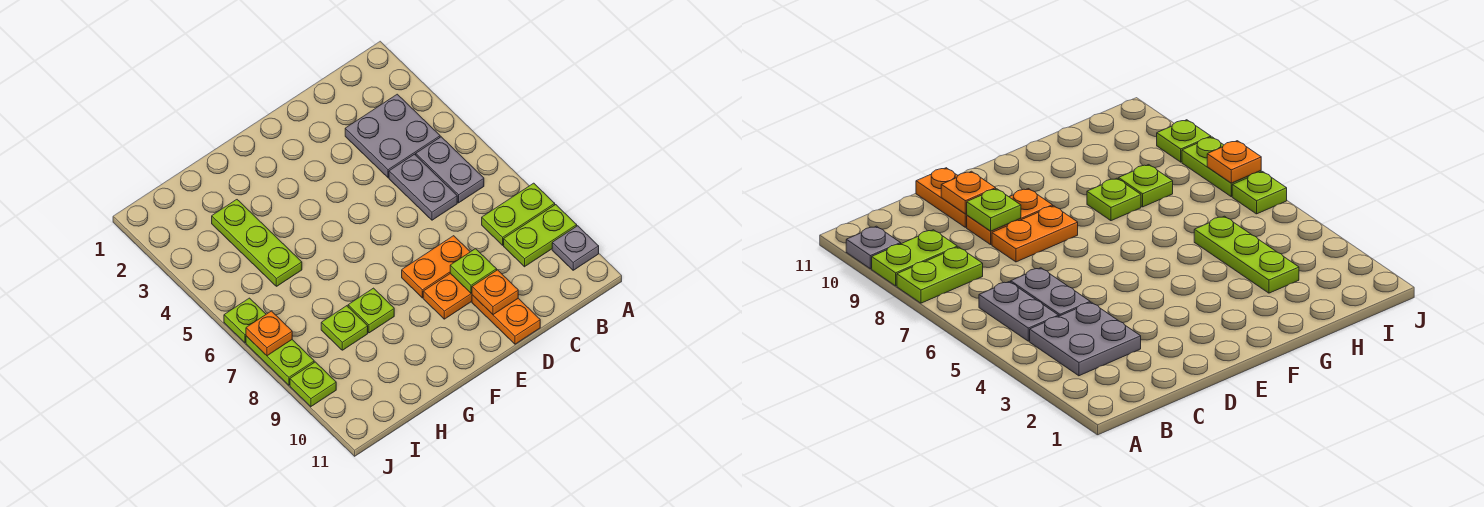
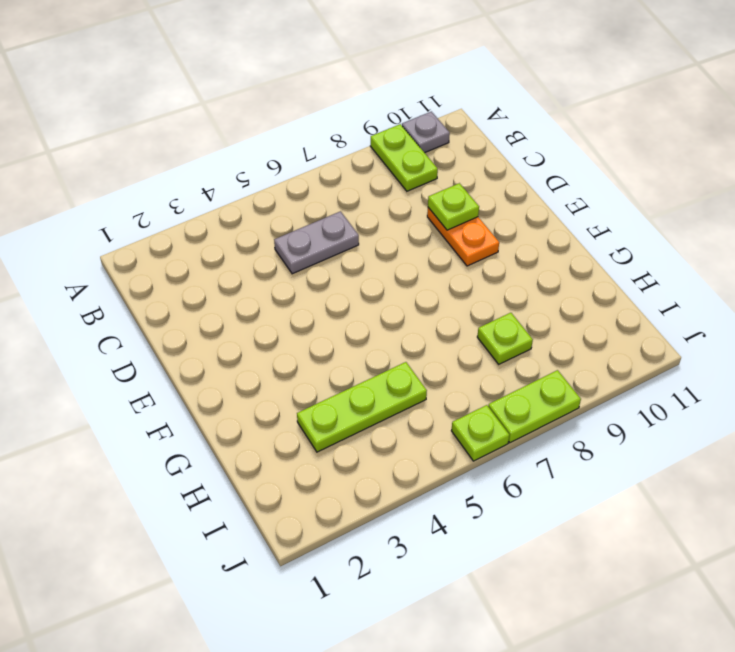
none -> lime plate A8:B8 level 1
none -> grey plate B3:C4 level 1
none -> grey plate B5:B6 level 1

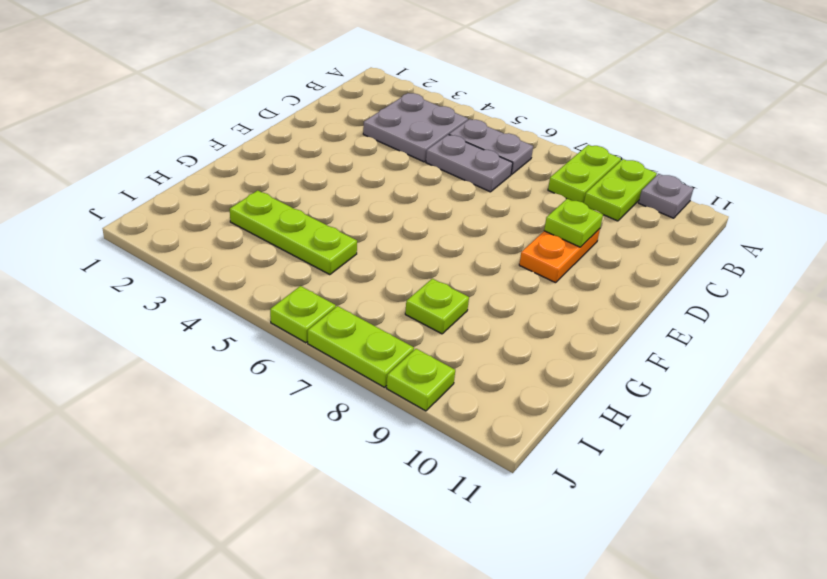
none -> orange plate D8:E8 level 1
none -> orange plate D10:D11 level 1
none -> lime plate G8 level 1

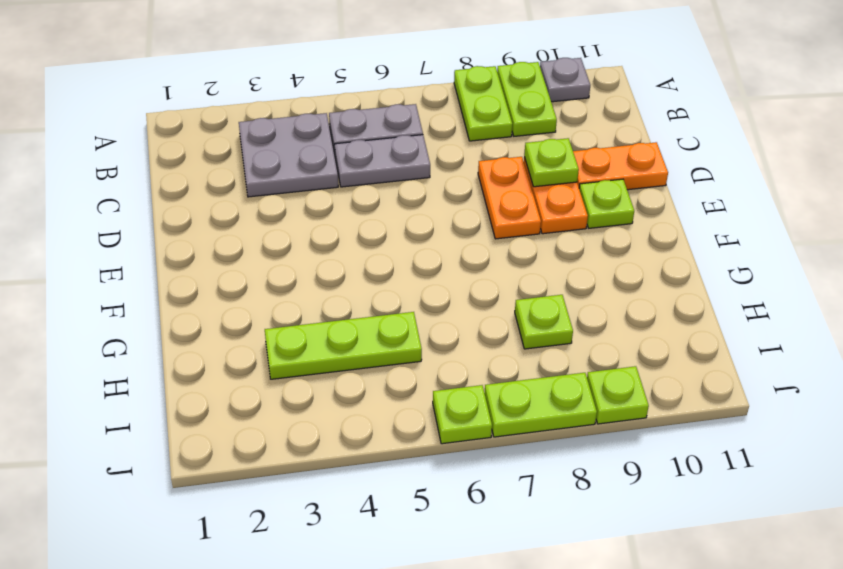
lime plate E10 level 1 -> lime plate G8 level 1
none -> orange plate D10 level 2
none -> orange plate J7 level 2

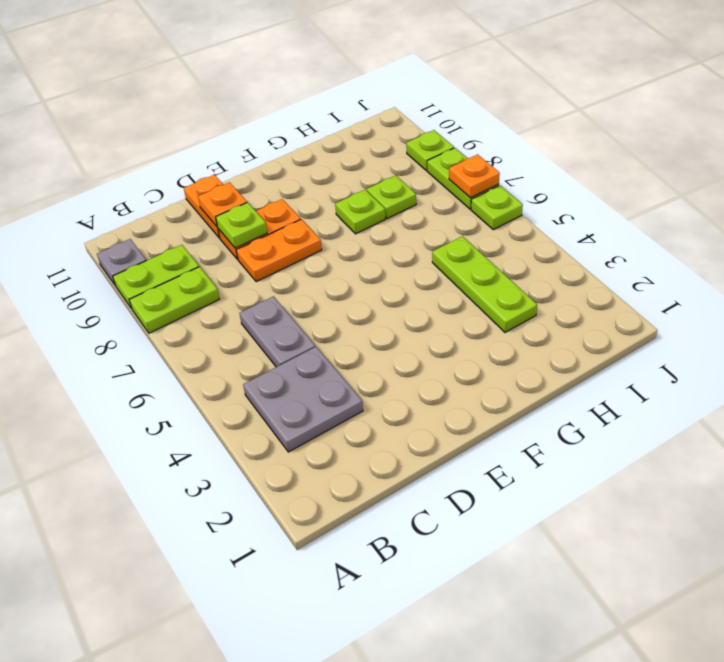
none -> grey plate B5:B6 level 1

